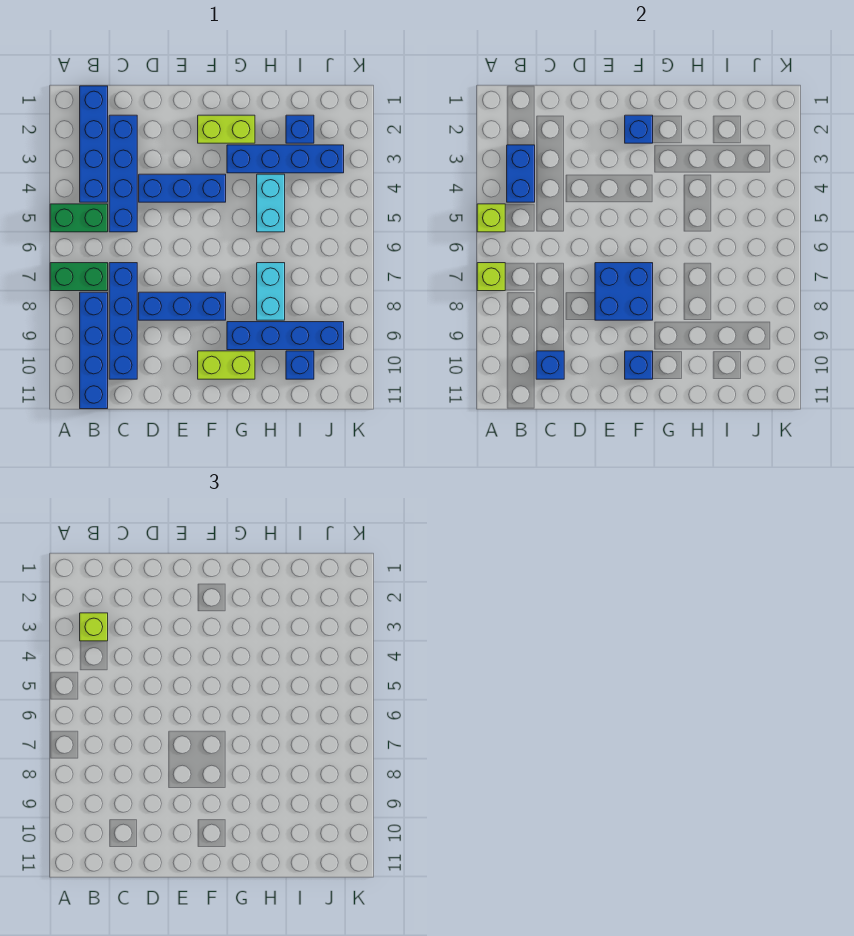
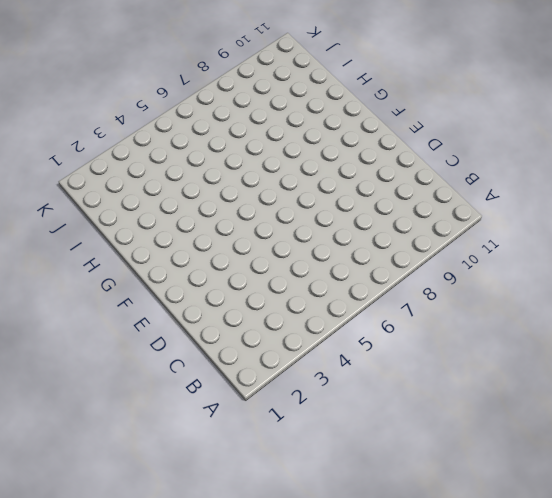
none -> green brick A5:B5 level 1
none -> green brick A7:B7 level 1
none -> blue brick B1:B4 level 1

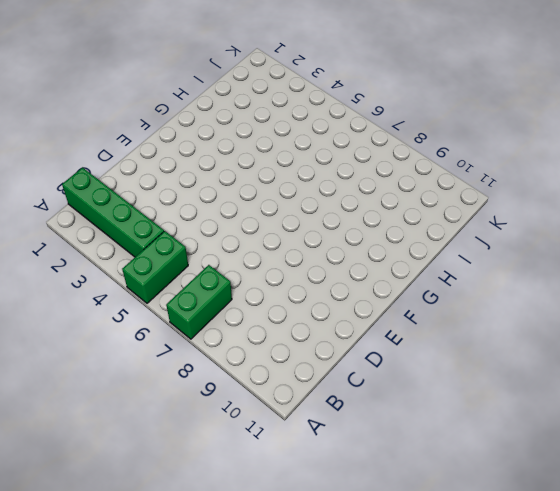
green brick B1:B4 level 1 -> blue brick B1:B4 level 1
none -> blue brick B8:B11 level 1
none -> blue brick C2:C5 level 1
none -> blue brick C7:C10 level 1

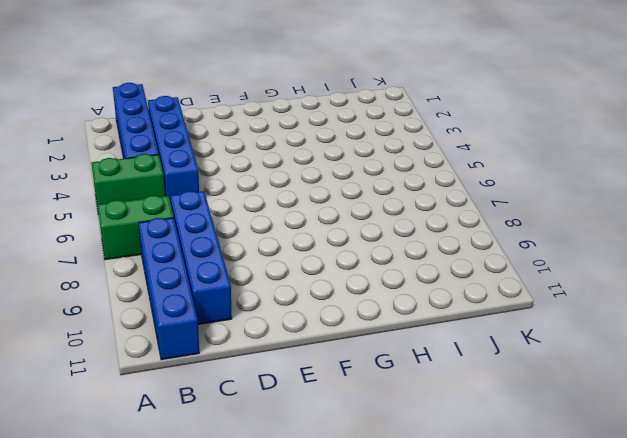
none -> blue brick D4:F4 level 1
none -> blue brick D8:F8 level 1
none -> lime brick F2:G2 level 1

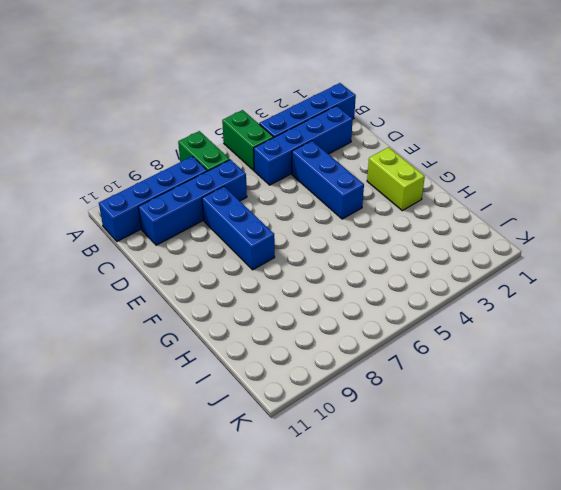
none -> lime brick F10:G10 level 1
none -> blue brick G3:J3 level 1
none -> blue brick G9:J9 level 1

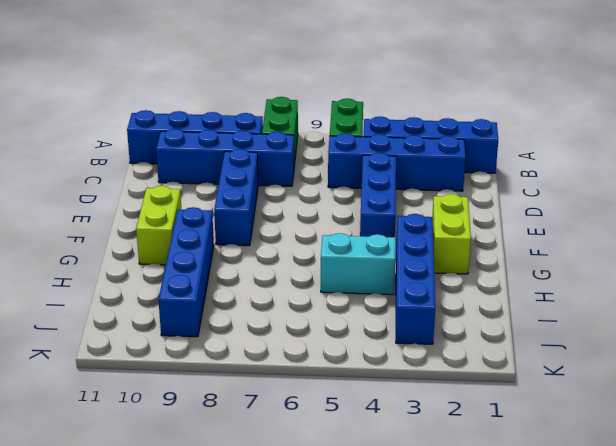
none -> cyan brick H7:H8 level 1
none -> blue brick I2 level 1
none -> blue brick I10 level 1

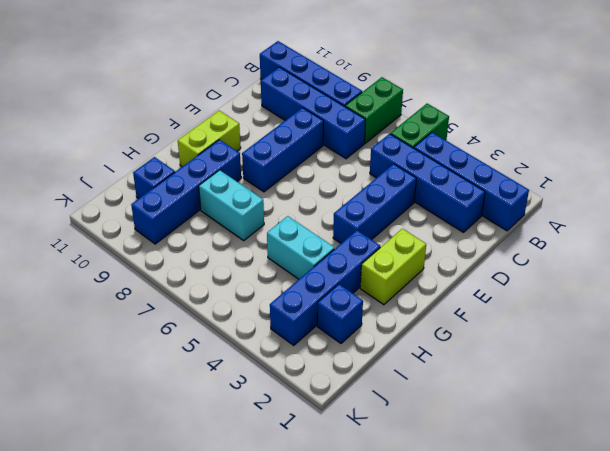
none -> lime brick A5 level 2
none -> lime brick A7 level 2
none -> blue brick B3:B4 level 2

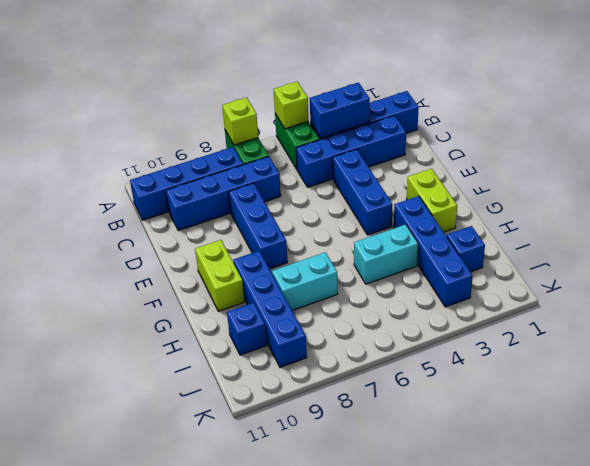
none -> blue brick C10 level 2
none -> blue brick E7:F8 level 2
none -> blue brick F2 level 2

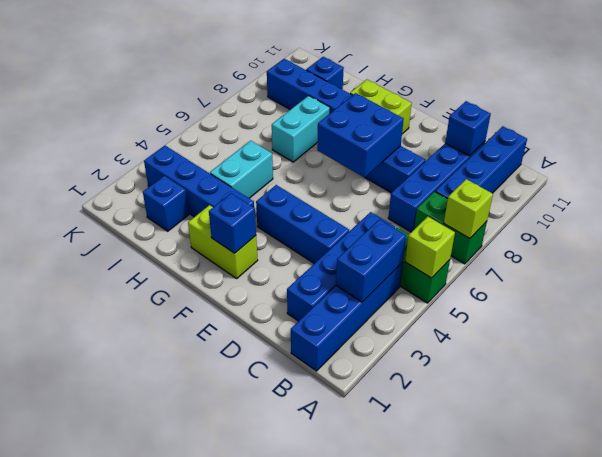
none -> blue brick F10 level 2
none -> lime brick B3 level 3

